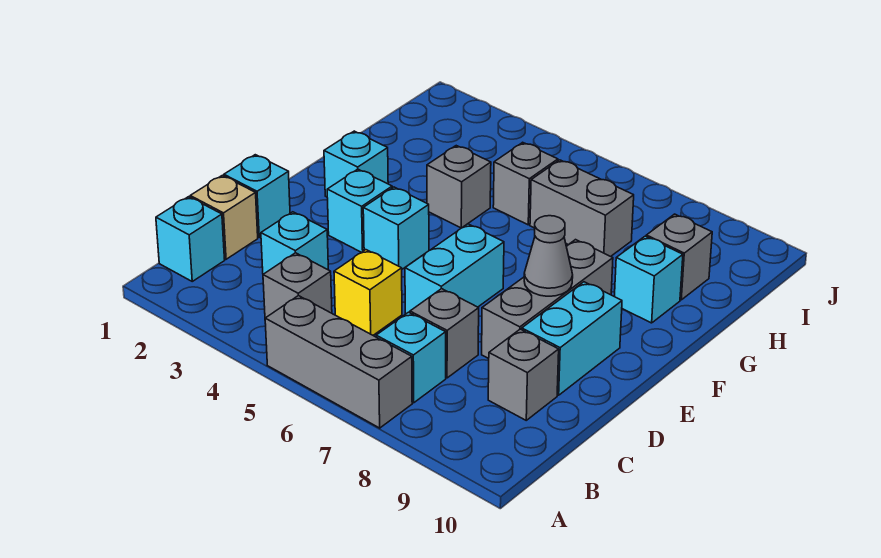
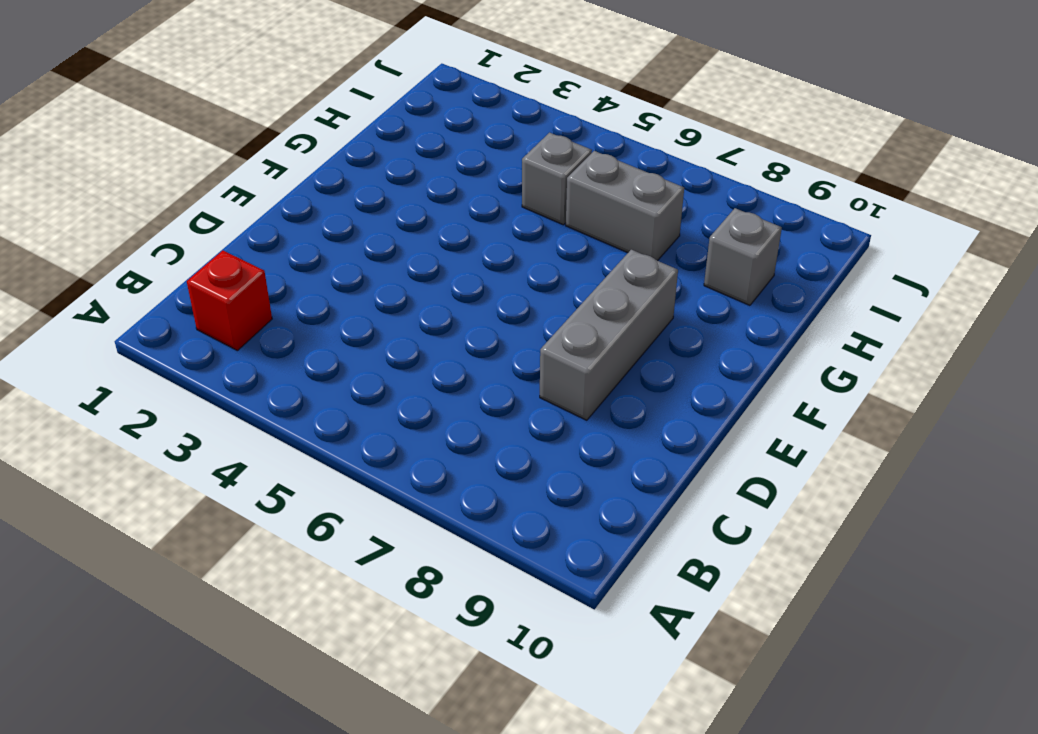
red brick B2 level 1 -> none
none -> grey brick A5:A7 level 1
none -> cyan brick B1 level 1
none -> grey brick B4 level 1

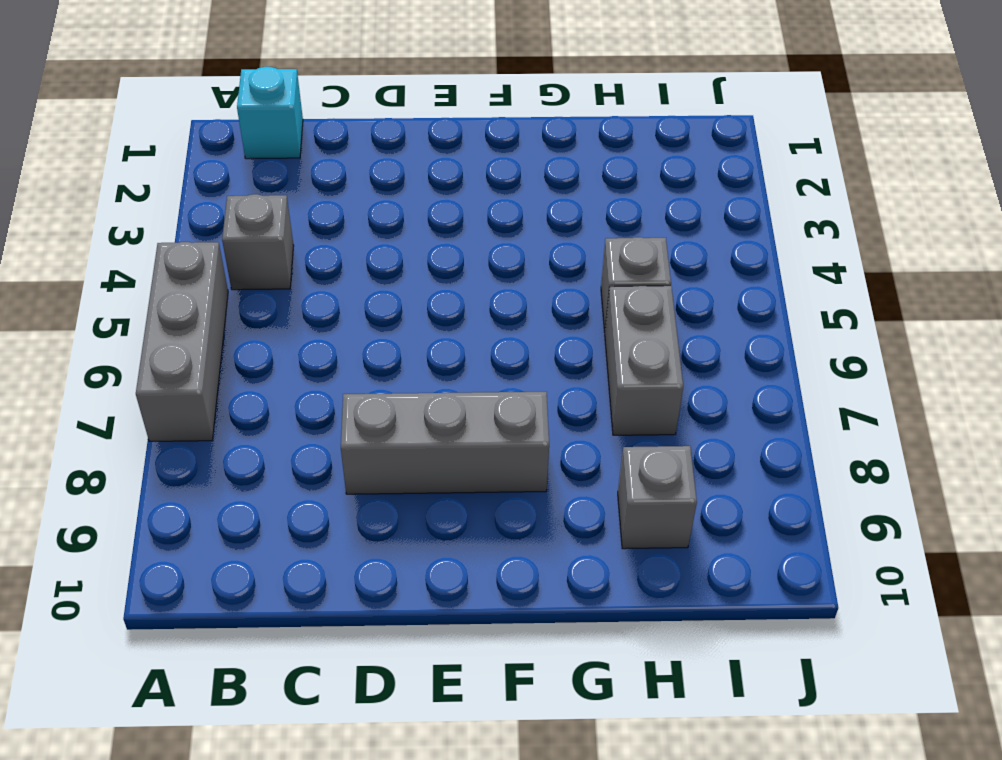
none -> cyan brick B7 level 1
none -> tan brick C1 level 1
none -> cyan brick C3 level 1

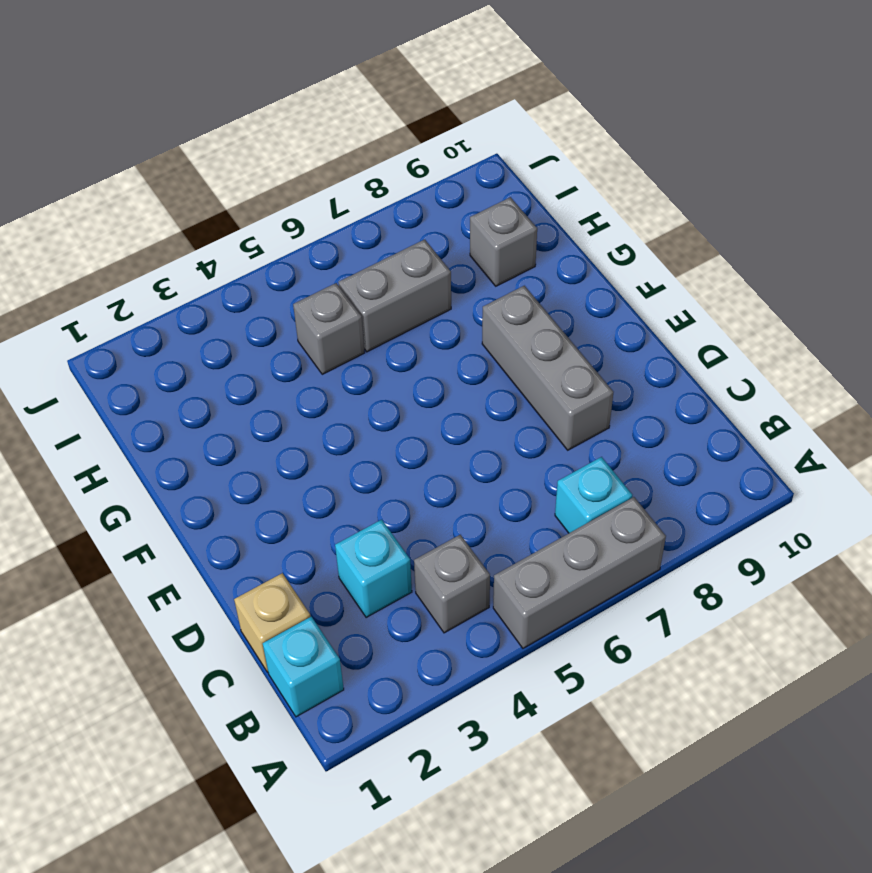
none -> yellow brick C5 level 1
none -> grey brick C7 level 1
none -> grey brick C9 level 1

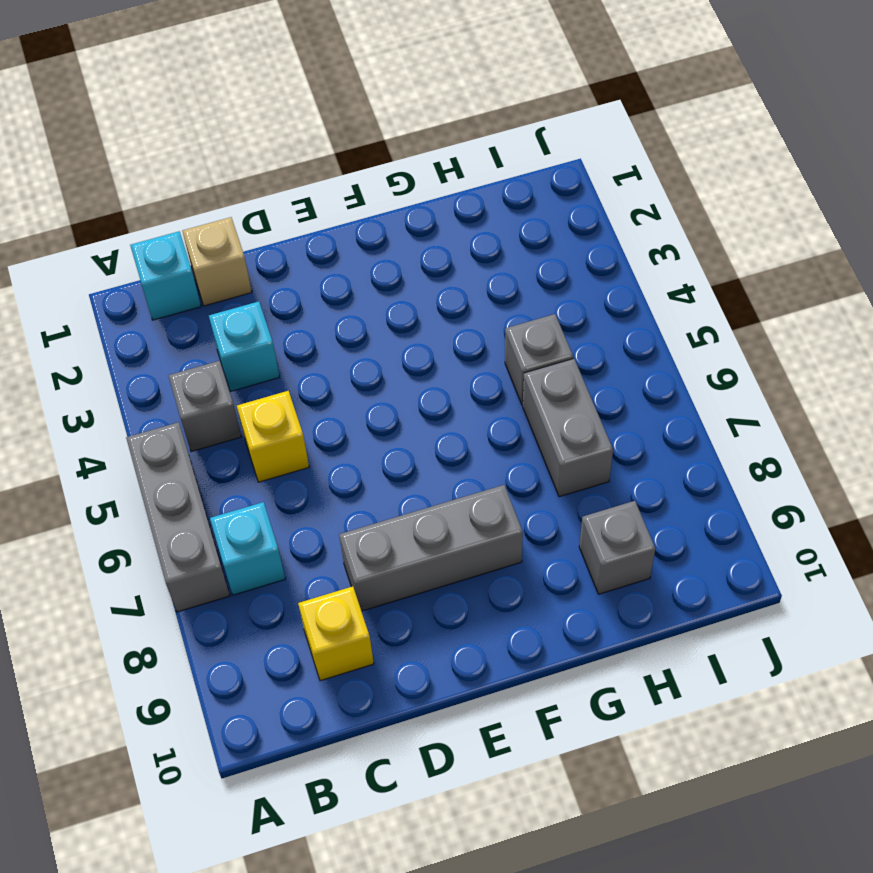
yellow brick C9 level 1 -> grey brick C9 level 1
none -> grey brick C7 level 1
none -> cyan brick D1 level 1
none -> cyan brick D6:E6 level 1

